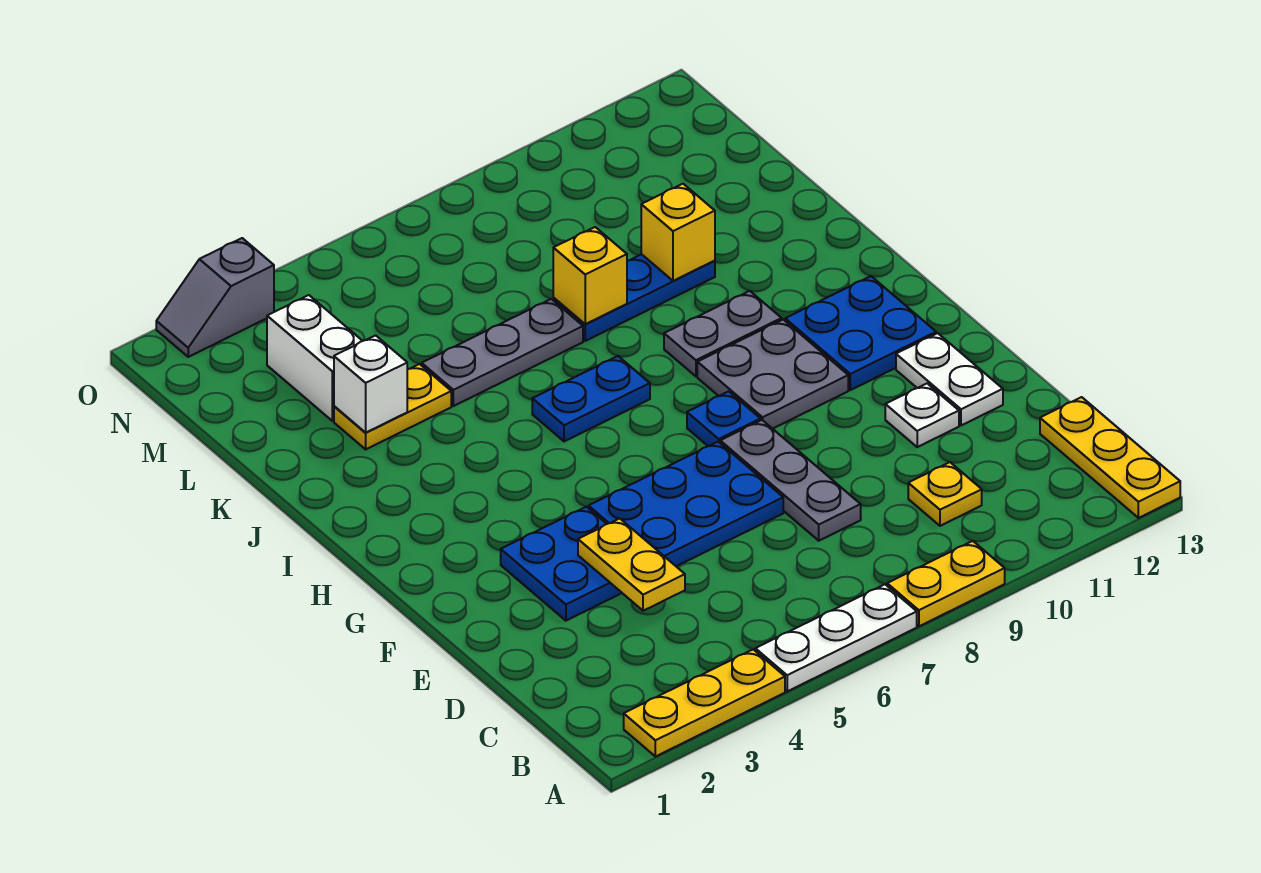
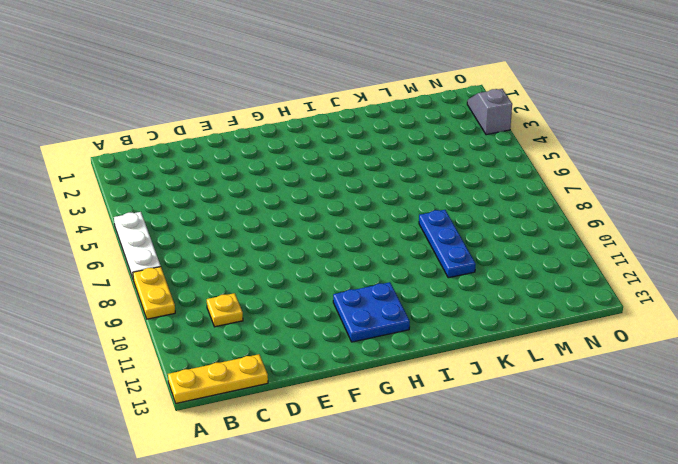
none -> yellow plate A2:A4 level 1
none -> grey plate D8:F8 level 1
none -> blue plate E3:F4 level 1

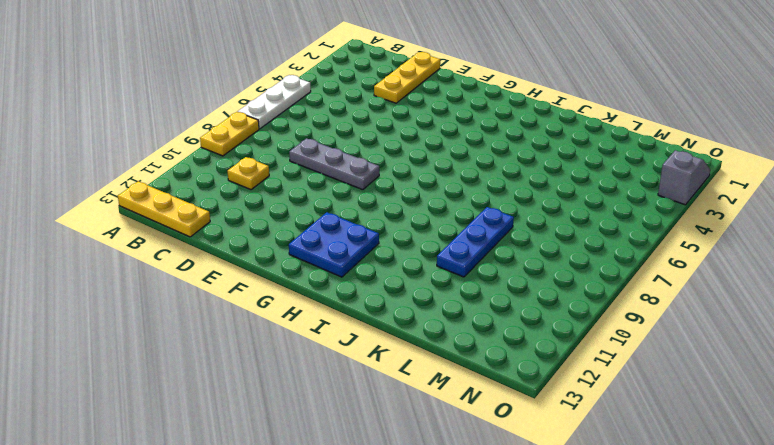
yellow plate D1:D3 level 1 -> yellow plate A2:A4 level 1
none -> blue plate E3:F4 level 1
none -> blue plate E5:F7 level 1
none -> white plate E11 level 1

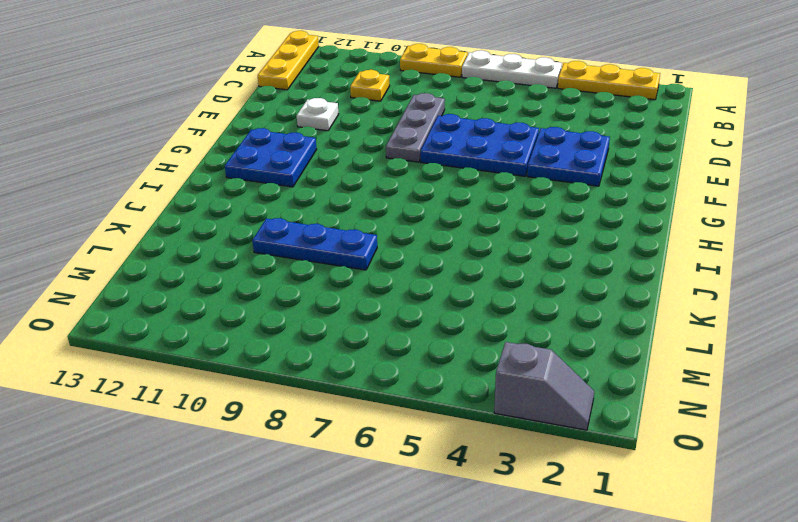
none -> white plate E12:F12 level 1
none -> blue plate G8 level 1
none -> grey plate G9:H10 level 1

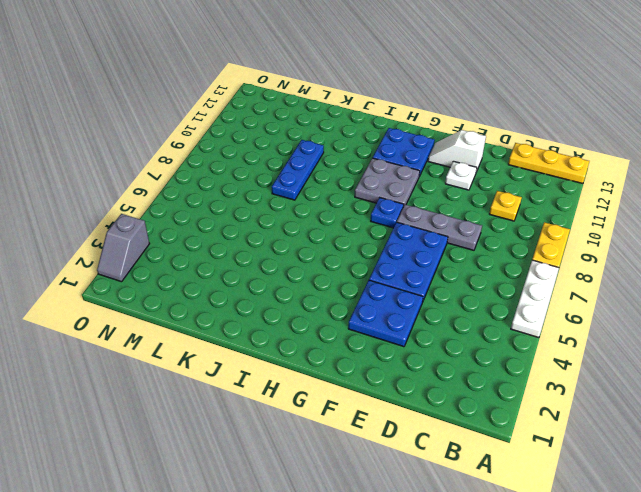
white slope E12:F12 level 1 top E -> white plate E12:F12 level 1
none -> yellow plate A2:A4 level 1
none -> blue plate I6:I7 level 1
none -> grey plate I9:I10 level 1

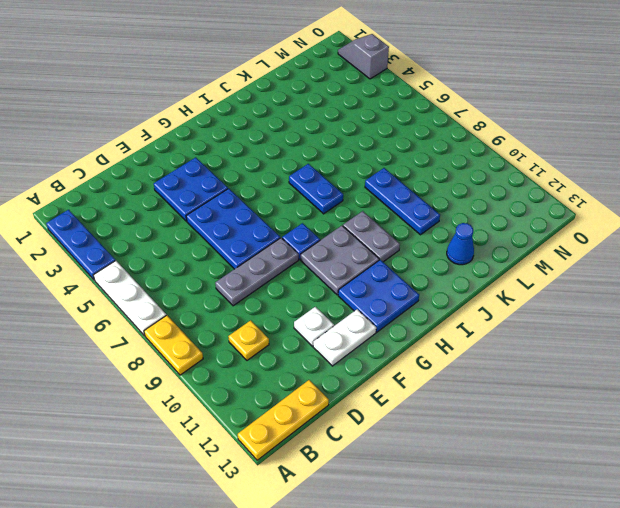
blue plate A2:A4 level 1 -> yellow plate A2:A4 level 1
blue cone K12 level 1 -> none
none -> yellow plate K3:K4 level 1
none -> grey plate K5:K7 level 1
none -> white brick L3:M3 level 1

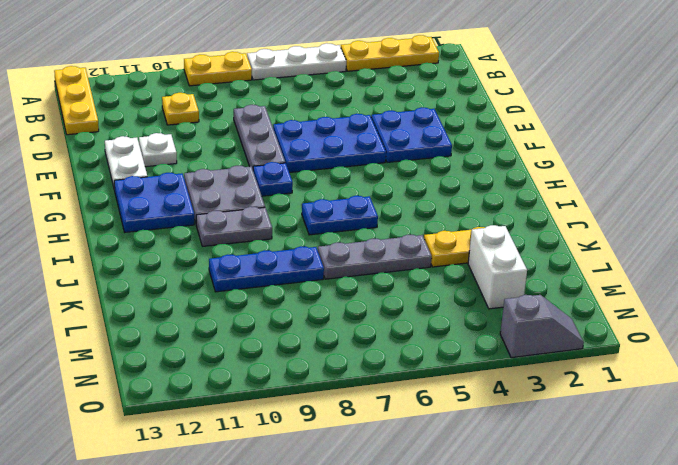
none -> yellow plate D4:E4 level 2
none -> white brick K3 level 2
none -> yellow brick K8 level 2

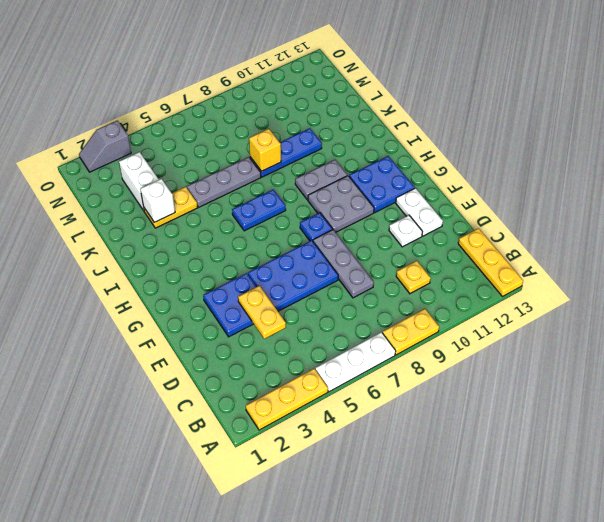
none -> yellow brick K10 level 2

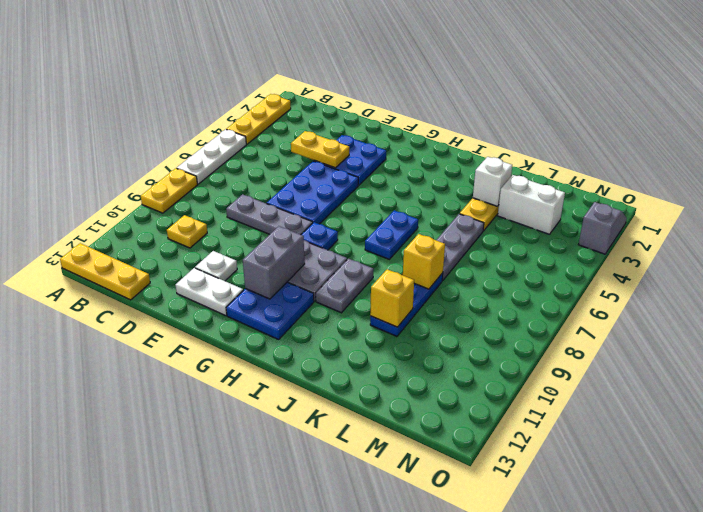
grey brick G10:G11 level 2 -> none

